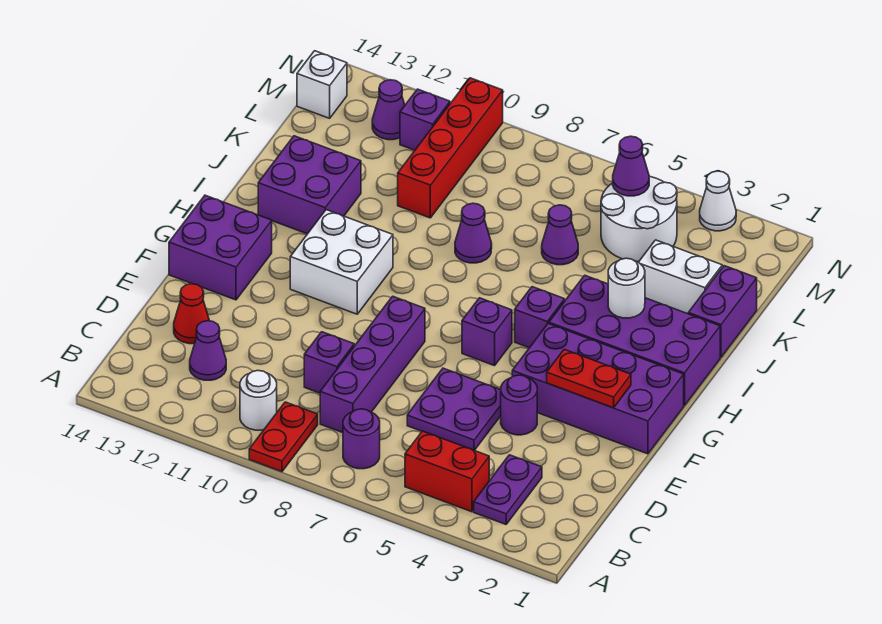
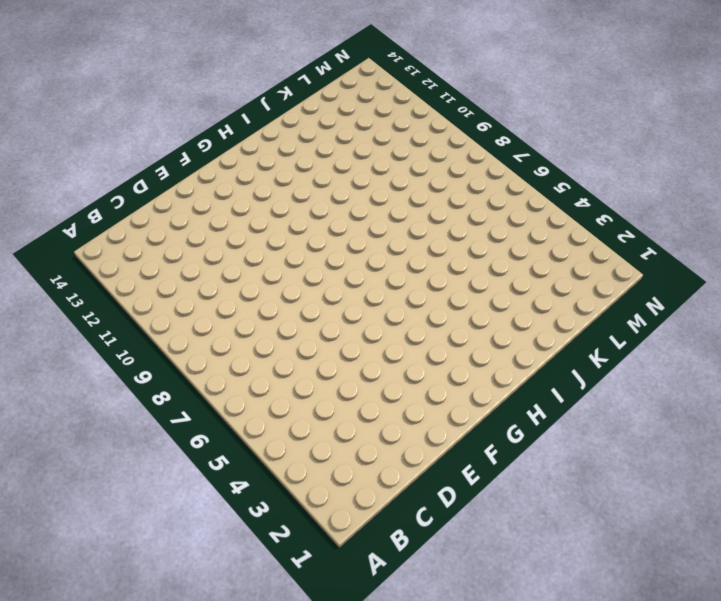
none -> red plate A9:B9 level 1
none -> purple plate B3:C3 level 1
none -> red brick B4:B5 level 1
none -> purple round brick B7 level 1

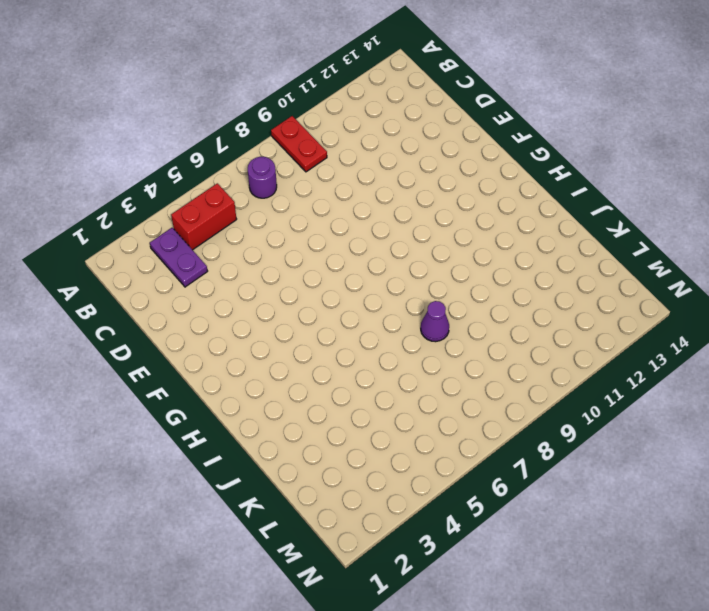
none -> white round brick B10 level 1
none -> purple brick C8:F8 level 1
none -> purple cone C12 level 1
none -> purple plate D5:E6 level 1

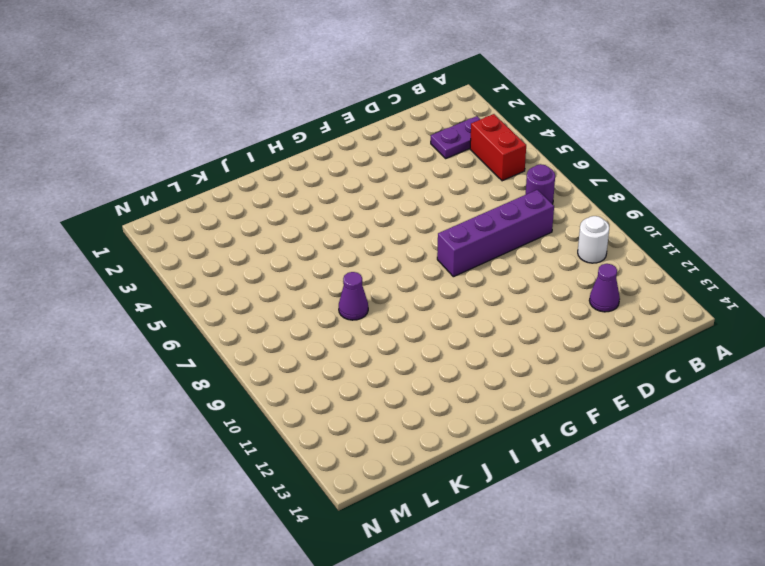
none -> red plate A9:B9 level 1
none -> purple plate D5:E6 level 1
none -> purple brick D9 level 1
none -> red cone D13 level 1

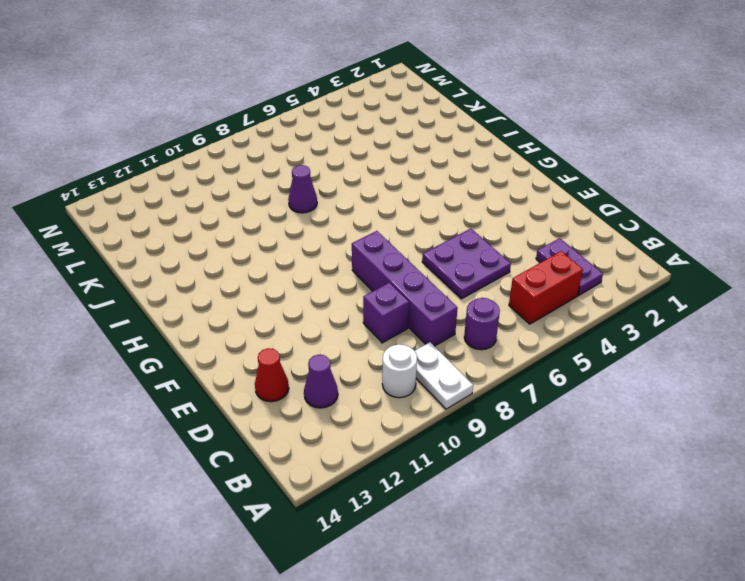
white plate A9:B9 level 1 -> red plate A9:B9 level 1
none -> purple round brick E4 level 1
none -> purple brick F1:G4 level 1
none -> purple brick F13:G14 level 1
none -> purple brick G6 level 1

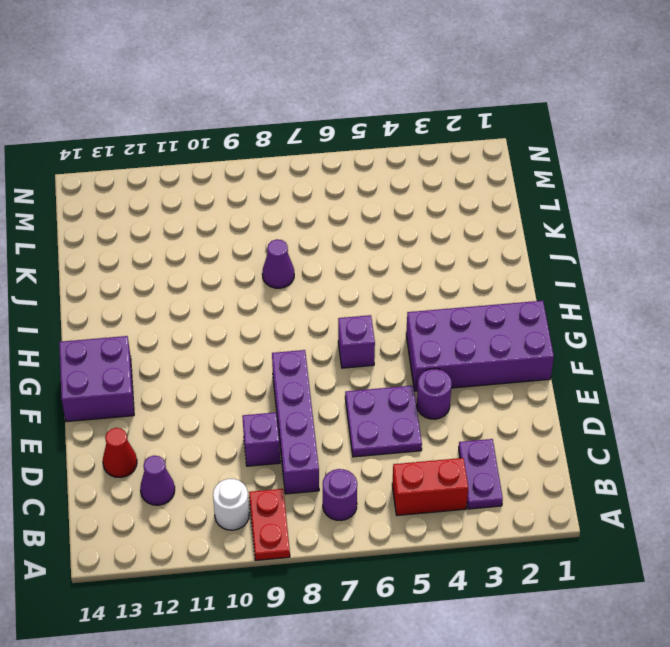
none -> white brick G10:H11 level 1
none -> purple brick H1:I4 level 1
none -> purple brick H5 level 1
none -> purple brick I12:J13 level 1

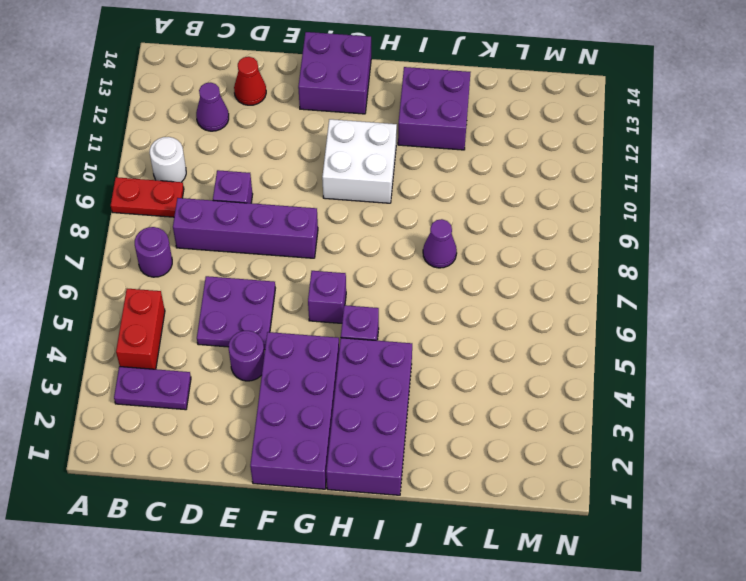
none -> purple brick J1:K1 level 1
none -> white brick K2:K3 level 1
none -> purple cone K6 level 1
none -> red brick K10:N10 level 1

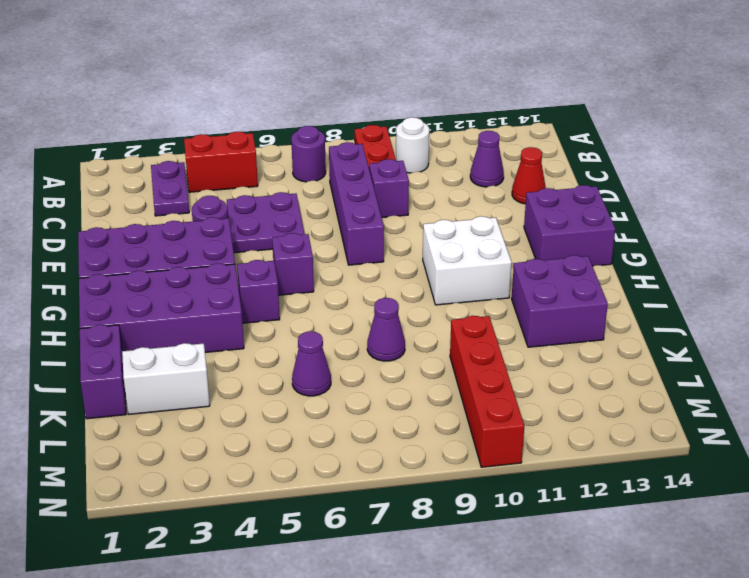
none -> white round brick L4:M5 level 1
none -> purple brick M11 level 1
none -> purple cone M12 level 1
none -> white brick M14 level 1

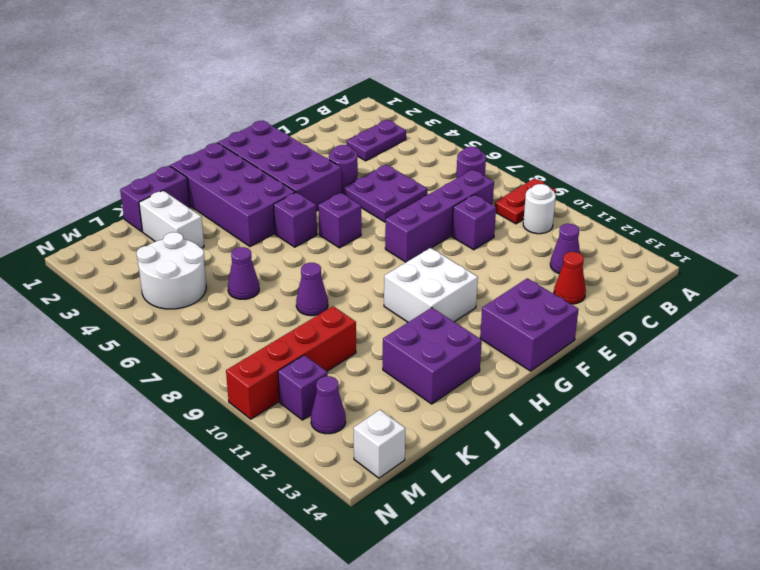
none -> red brick B4:B5 level 1
none -> white cone N3 level 1
none -> red plate F2:F3 level 2
none -> white round brick I3 level 2

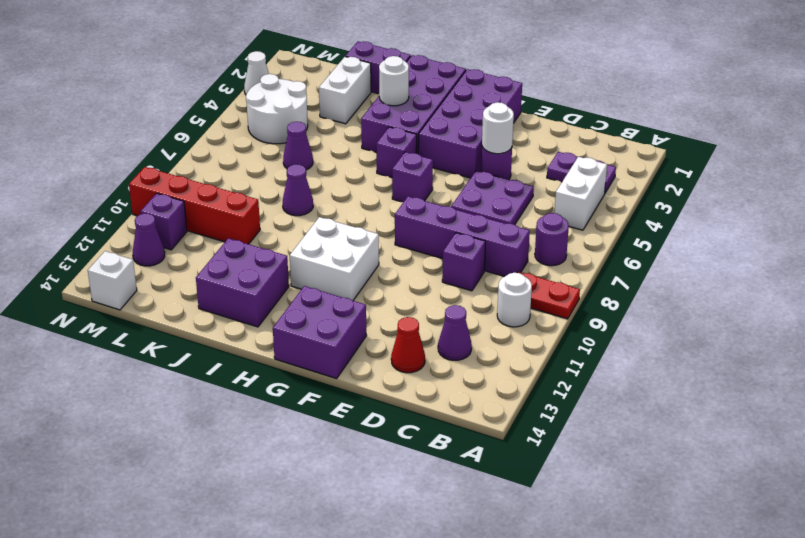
white brick B4:B5 level 1 -> red brick B4:B5 level 1
white round brick E4 level 2 -> none
none -> red plate F2:F3 level 2
none -> purple cone M5 level 2

